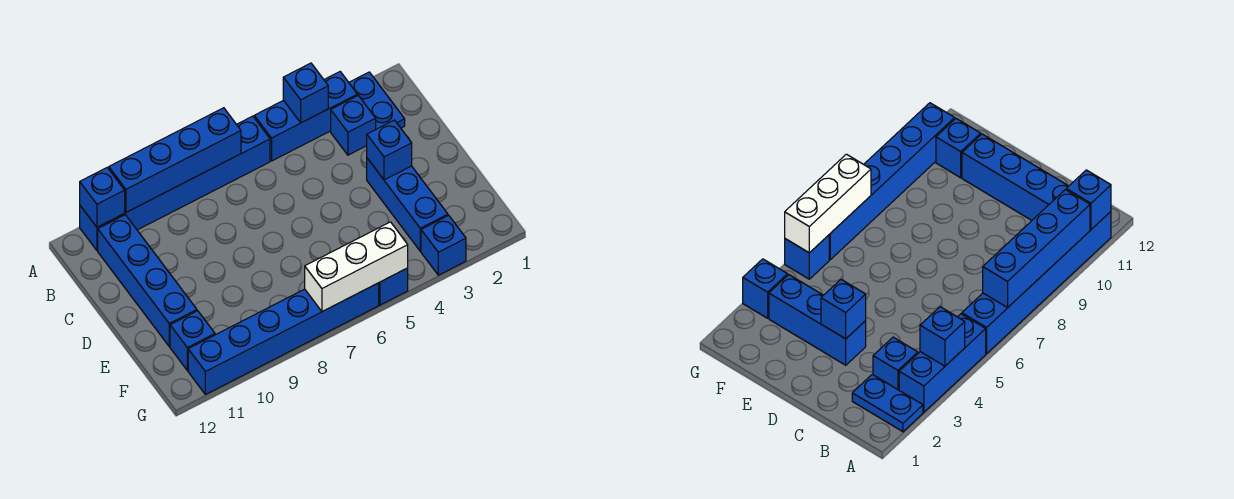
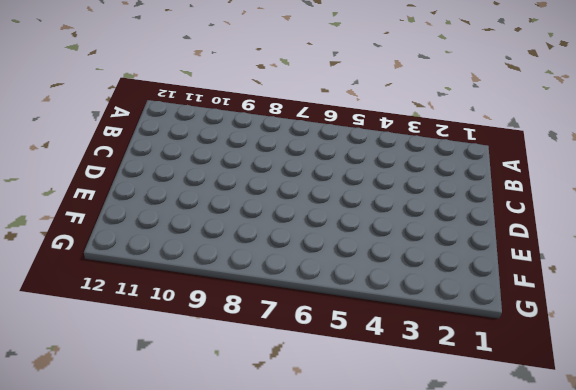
none -> blue plate A2:B2 level 1
none -> blue brick A3:A5 level 1
none -> blue brick A6:A11 level 1

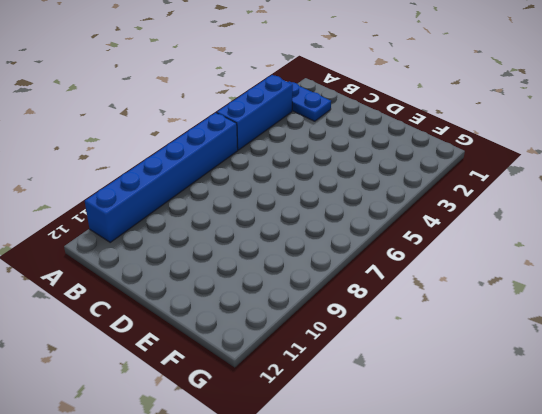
none -> blue brick B3 level 1
none -> blue brick B11:E11 level 1
none -> blue brick D3:F3 level 1

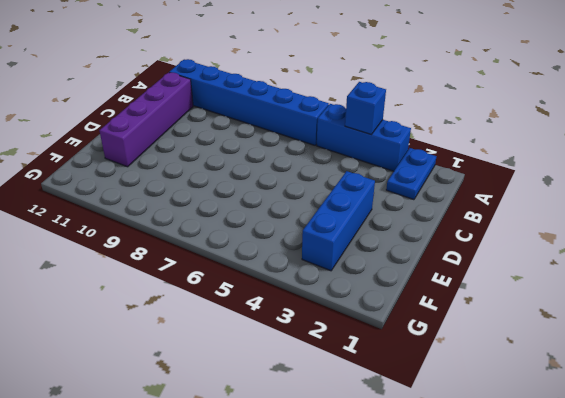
purple brick B11:E11 level 1 -> blue brick B11:E11 level 1
none -> blue brick B3 level 1
none -> blue brick F11 level 1
none -> blue brick G3 level 1

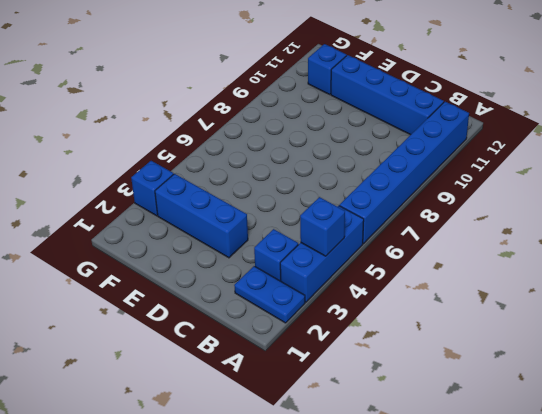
none -> blue brick G5 level 1
none -> blue brick G6:G11 level 1
none -> blue brick A7:A10 level 2

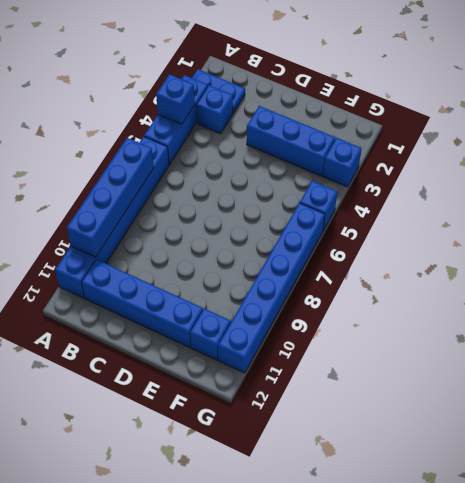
none -> blue brick A11 level 2
none -> blue brick D3 level 2
none -> white brick G5:G7 level 2

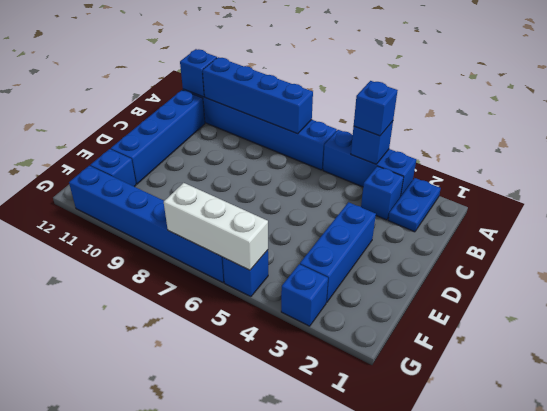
blue brick A4 level 3 -> blue brick D3 level 2

